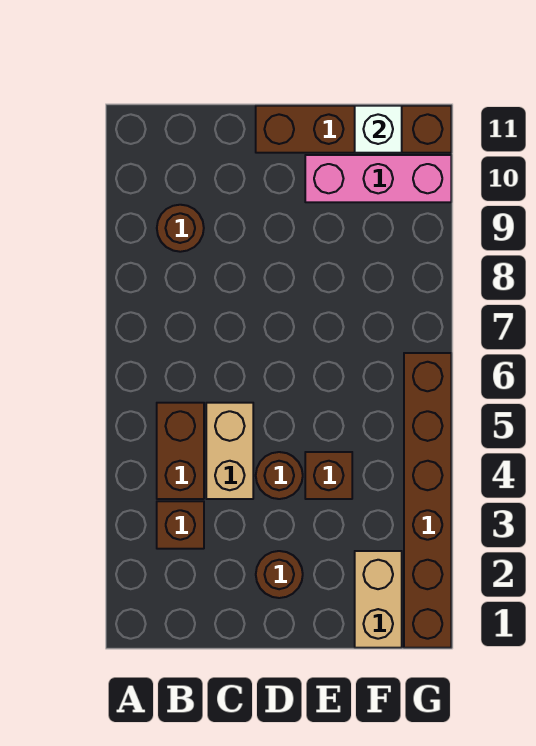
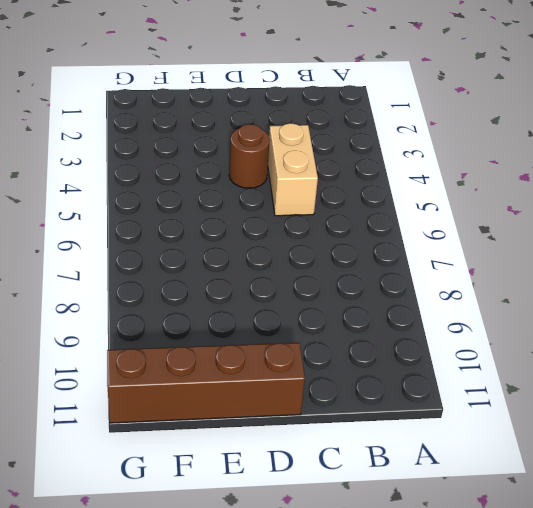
none -> brown brick B3 level 1
none -> brown brick B4:B5 level 1
none -> brown round brick B9 level 1

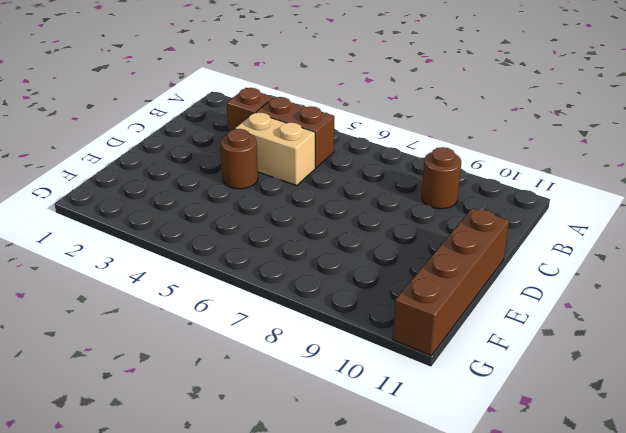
none -> brown round brick D2 level 1
none -> brown brick E4 level 1
none -> pink brick E10:G10 level 1

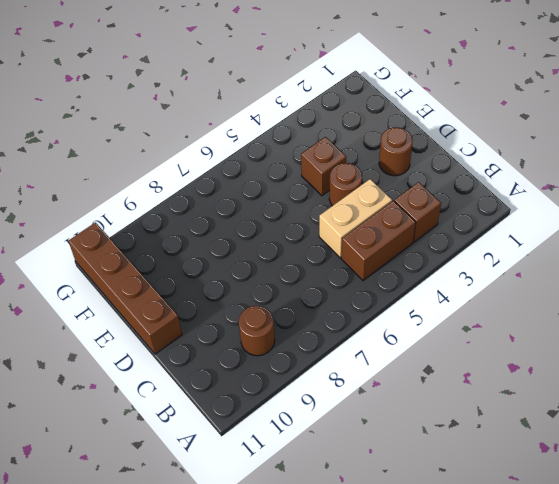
none -> pink brick E10:G10 level 1
none -> tan brick F1:F2 level 1
none -> brown brick G1:G6 level 1

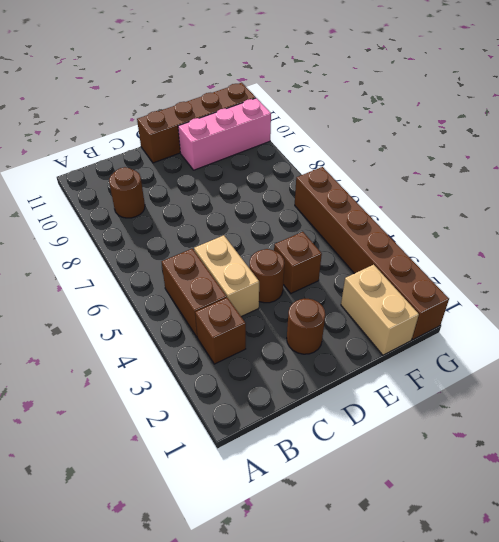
none -> white brick F11 level 2

